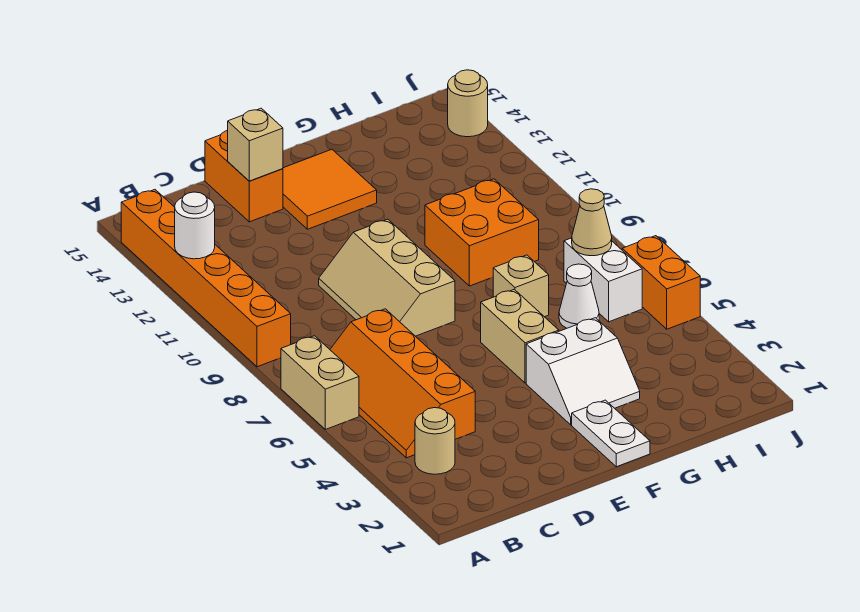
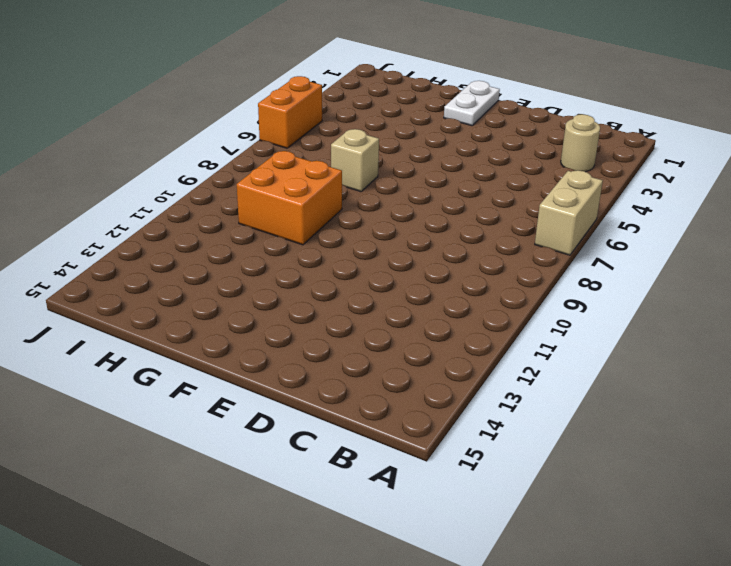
none -> orange brick A9:A14 level 1
none -> orange slope B4:C7 level 1 top C
none -> tan slope D8:E10 level 1 top E

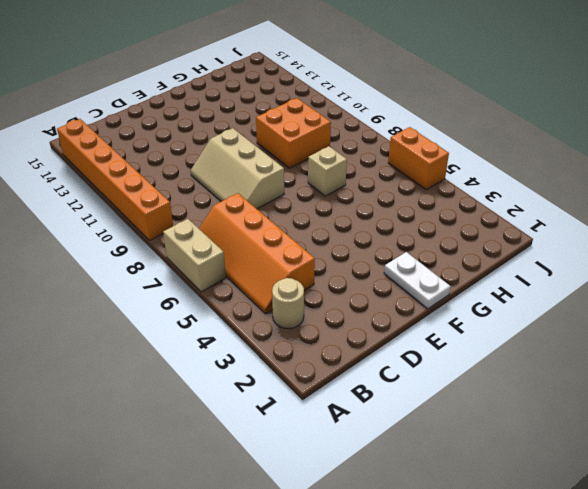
none -> orange brick D14:D15 level 1
none -> orange tile E13:F14 level 1
none -> white slope F3:G4 level 1 top 4

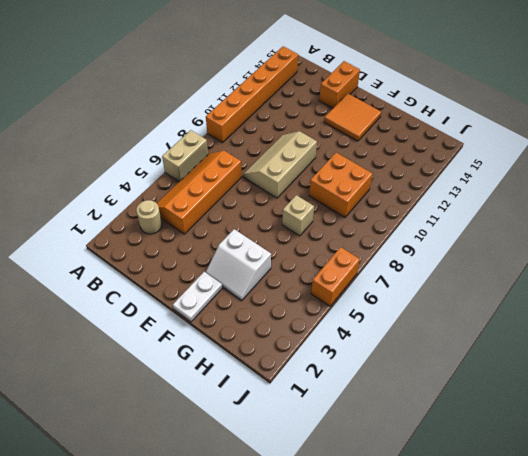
none -> tan brick F5:F6 level 1
none -> white cone H6 level 1
none -> white brick I6:I7 level 1

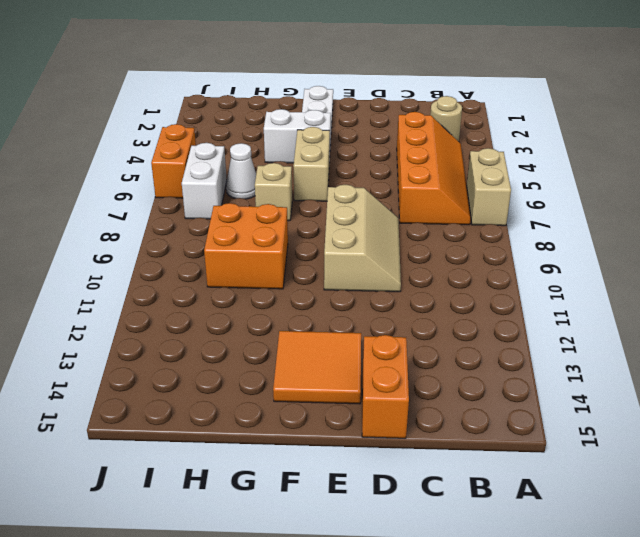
none -> orange brick A9:A14 level 1
none -> tan round brick J14 level 1
none -> white round brick A12 level 2

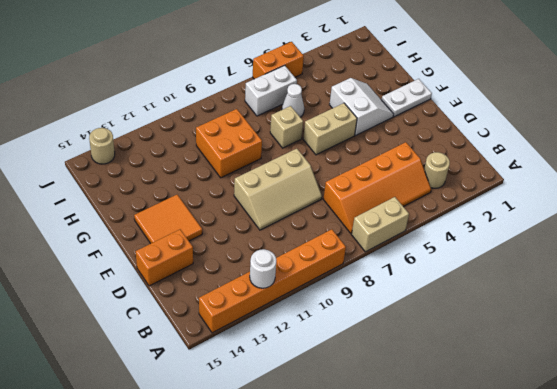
none -> tan brick D14 level 2
none -> tan cone I7 level 2

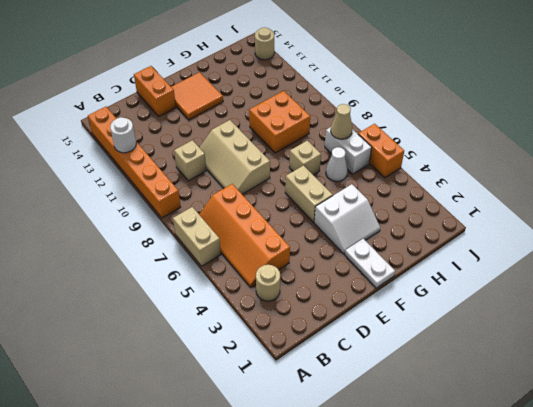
tan brick C10 level 1 -> tan brick D14 level 2

